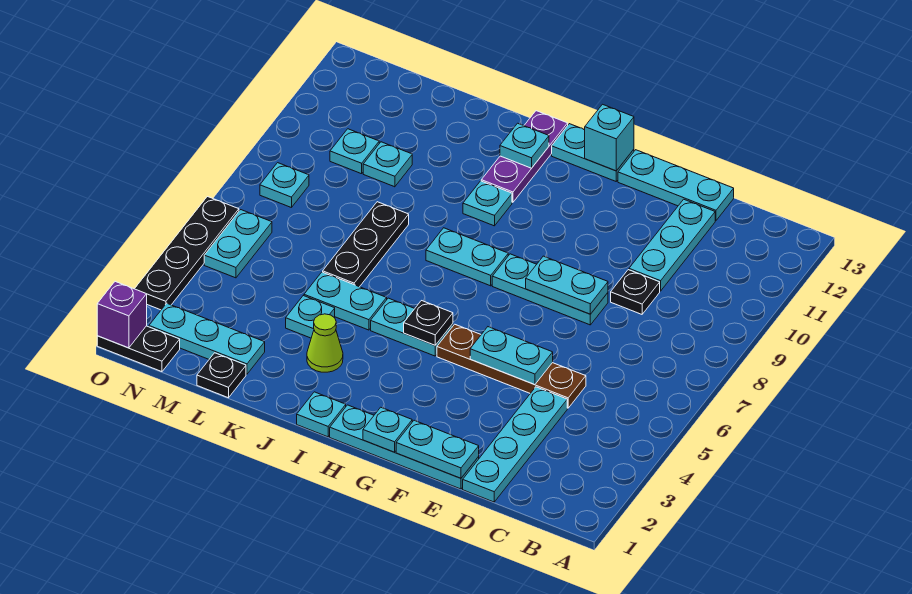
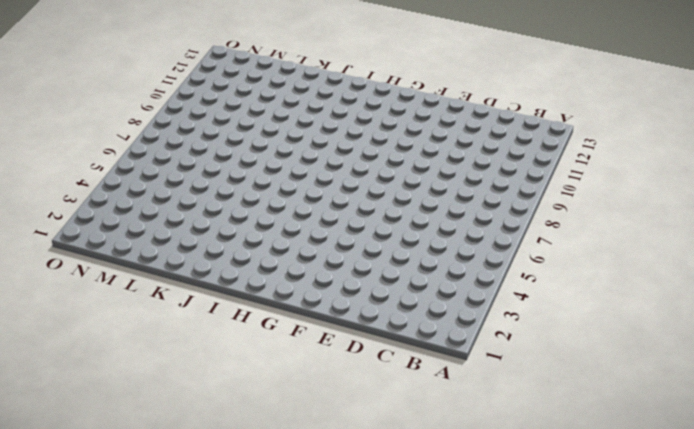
none -> cyan plate D1:D4 level 1
none -> brown plate D5:G5 level 1
none -> black plate D9 level 1
none -> cyan plate D10:D12 level 1

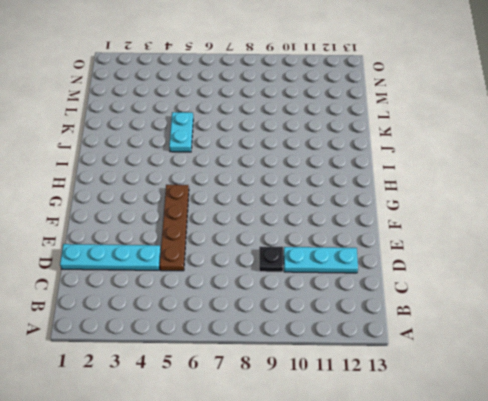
none -> cyan plate D13:F13 level 1
none -> cyan plate E1:H1 level 1
none -> cyan plate E8:G8 level 1
none -> cyan plate G13:H13 level 1

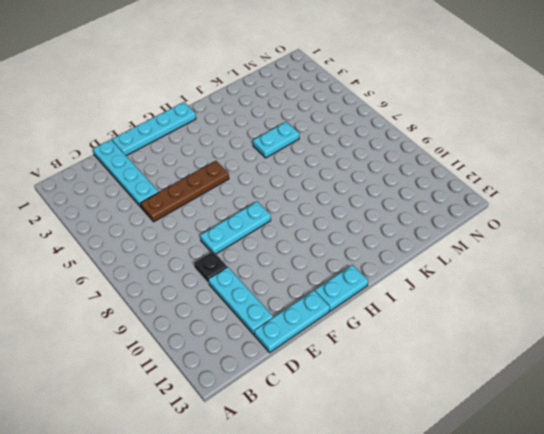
none -> cyan plate H5:I5 level 1
none -> cyan plate H8:I8 level 1
none -> cyan plate I1 level 1
none -> cyan plate I10 level 1

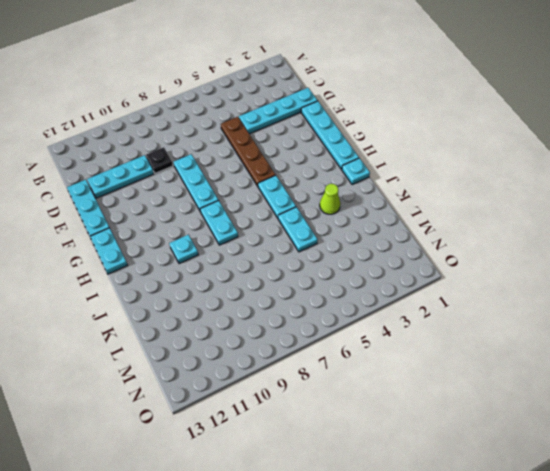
none -> purple plate I11:I13 level 1
none -> cyan plate K4 level 1
none -> black plate K6:K8 level 1
none -> black plate L1 level 1

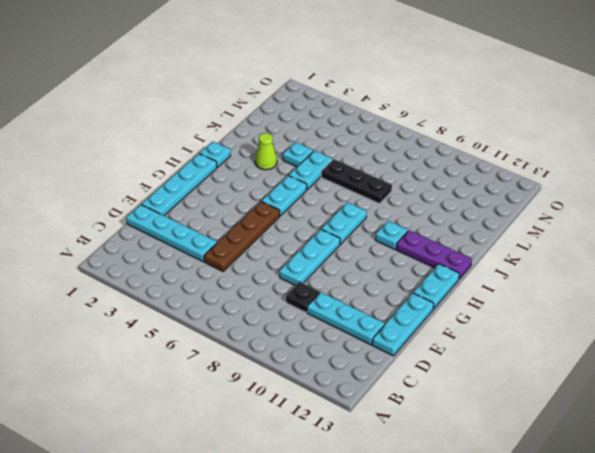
none -> black plate L1 level 1
none -> cyan plate L2:N2 level 1
none -> cyan plate L10 level 1
none -> cyan plate M10 level 1

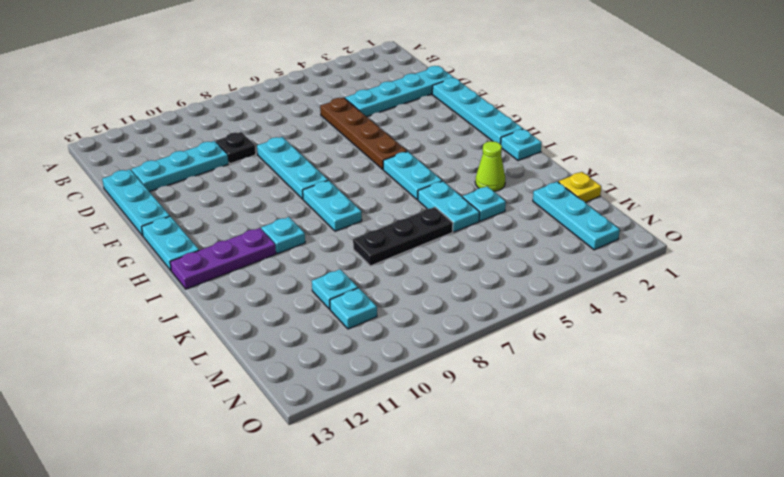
yellow plate L1 level 1 -> black plate L1 level 1
none -> black plate N1:O1 level 1
none -> cyan plate N5:N6 level 1
none -> cyan plate N8 level 1
none -> black plate O3:O6 level 1

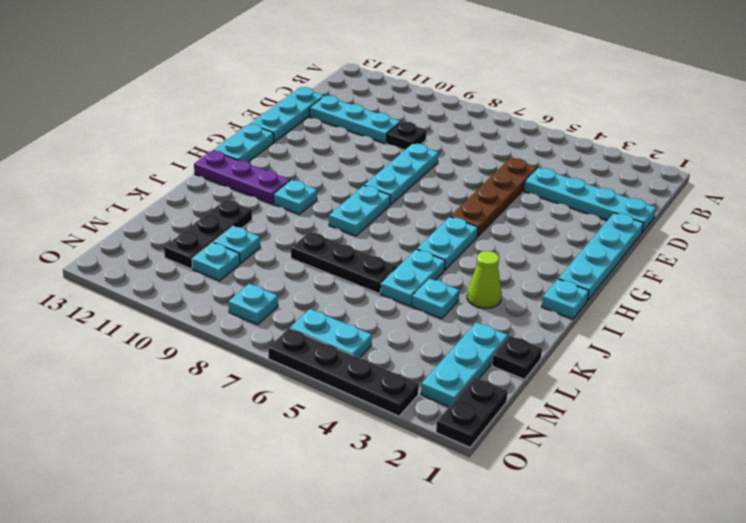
black plate K11:M11 level 1 -> none
none -> cyan plate E1:F1 level 2
none -> cyan plate E5:F5 level 2
none -> cyan plate E8:F8 level 2
none -> cyan plate G1 level 2

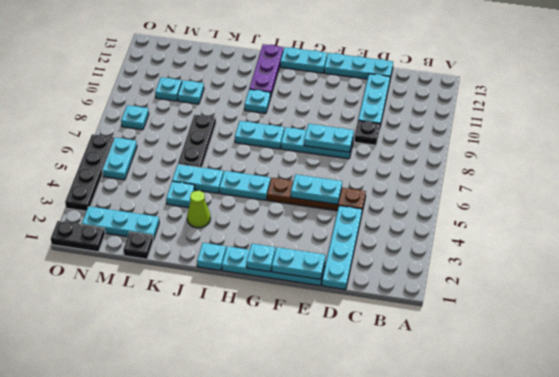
none -> cyan brick G13 level 2
none -> black plate H5 level 2
none -> cyan plate I12 level 2
none -> purple brick O1 level 2

